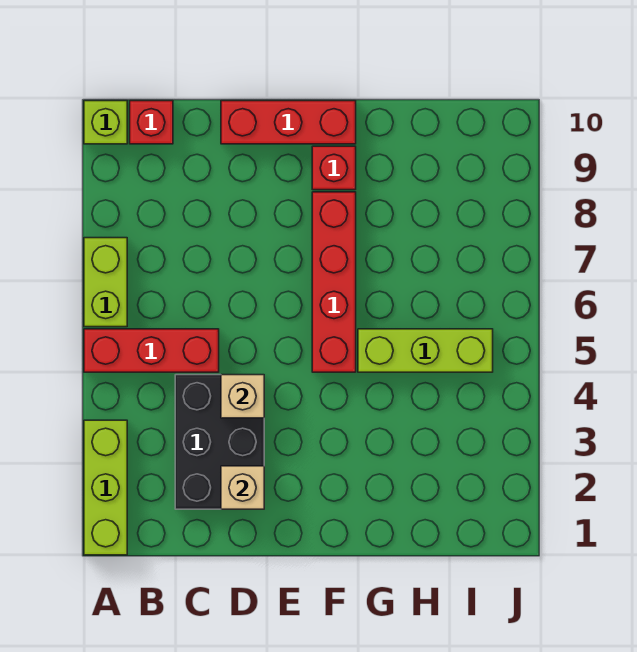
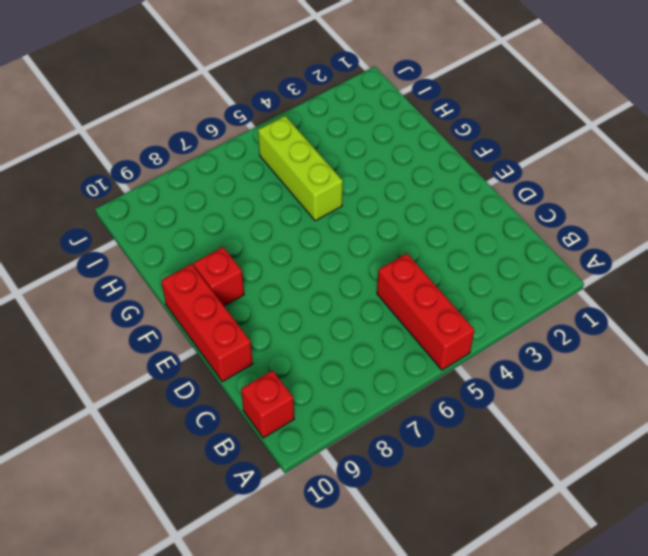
none -> lime brick A1:A3 level 1
none -> lime brick A6:A7 level 1
none -> lime brick A10 level 1

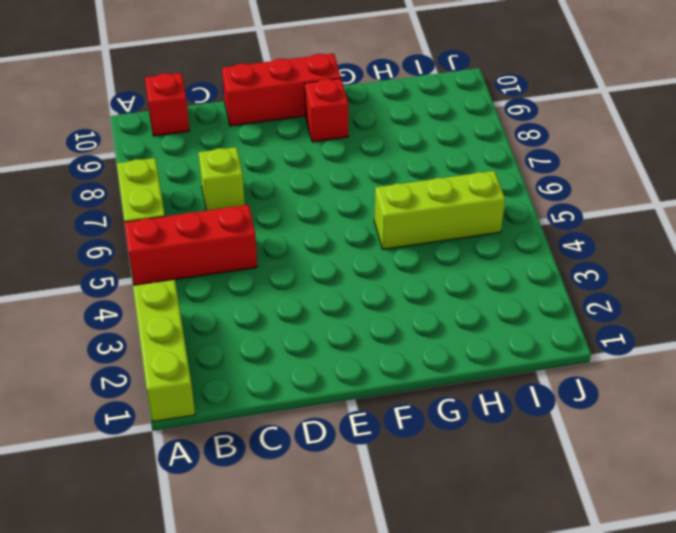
lime brick C7 level 1 -> lime brick A10 level 1
none -> black brick C2:D4 level 1
none -> red brick F5:F8 level 1
none -> tan brick D2 level 2

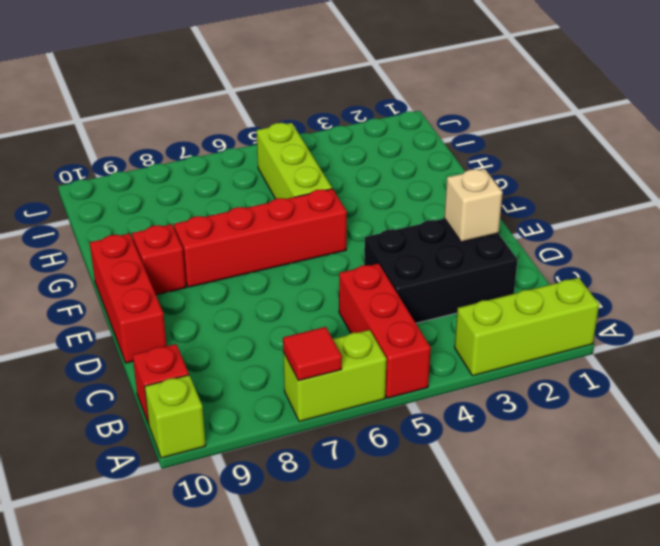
red tile A7 level 2 -> none
none -> tan brick D4 level 2

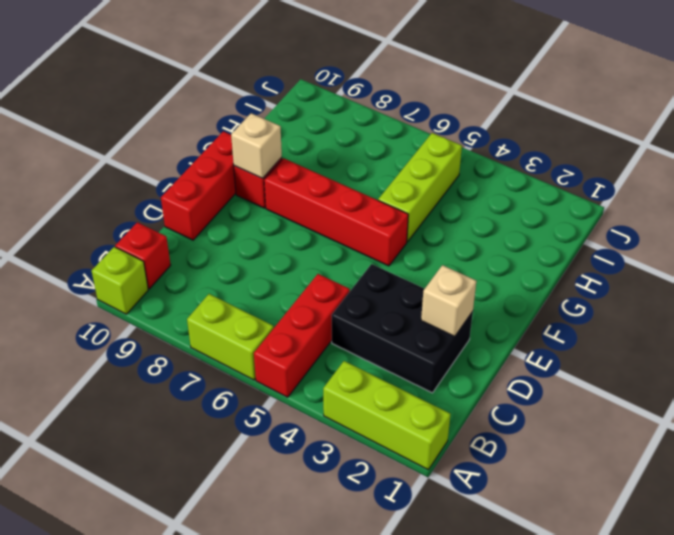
tan brick F9 level 2 -> tan brick D4 level 2

